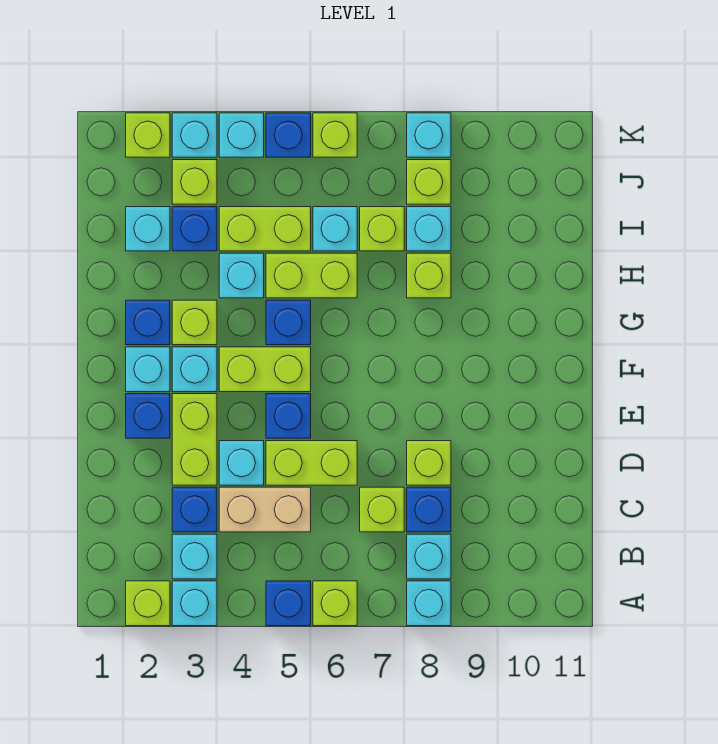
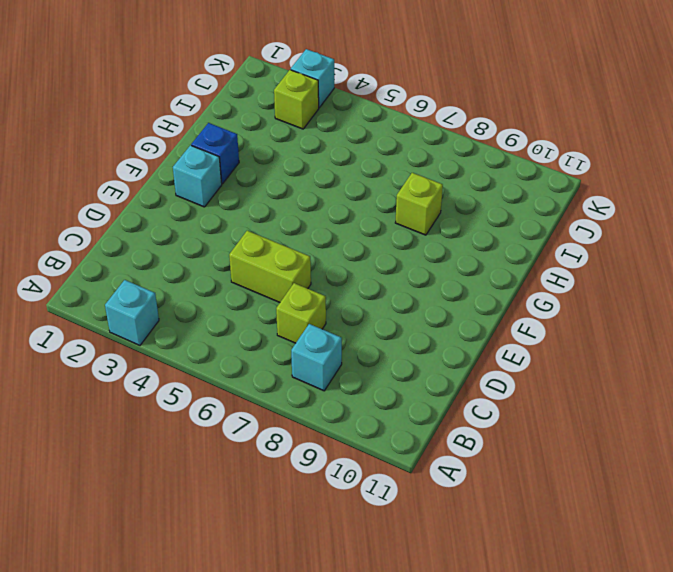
none -> lime brick A2 level 1
none -> blue brick A5 level 1
none -> lime brick A6 level 1
none -> cyan brick A8 level 1

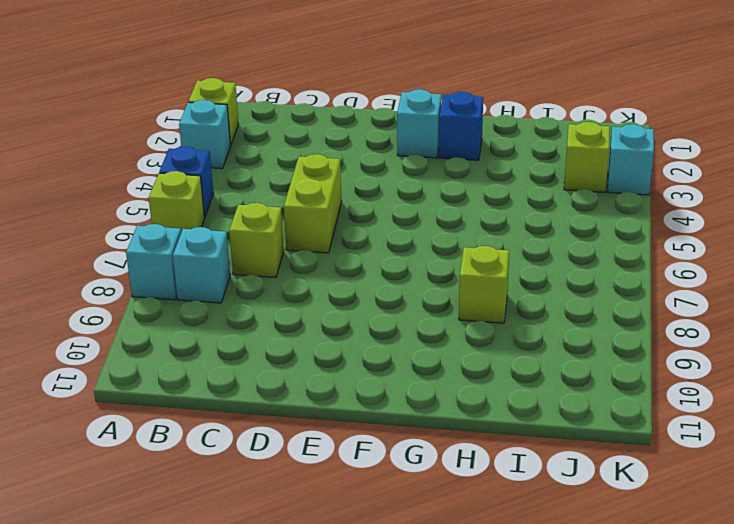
none -> cyan brick B3 level 1
none -> blue brick C3 level 1
none -> tan brick C4:C5 level 1
none -> blue brick C8 level 1

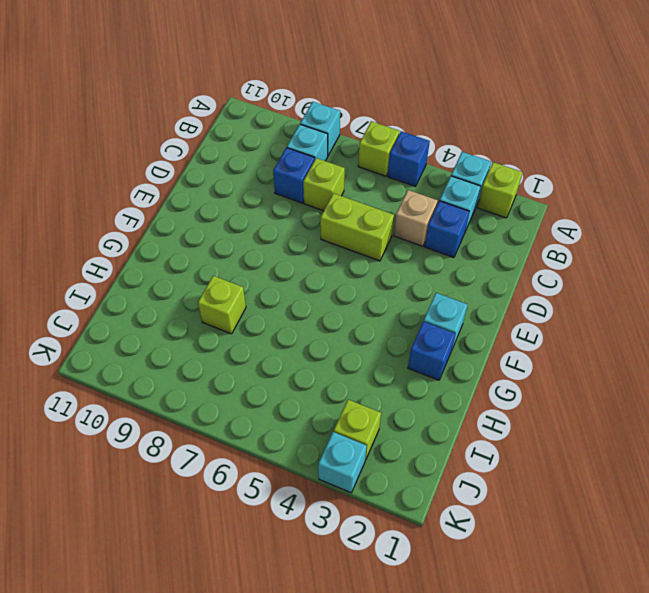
tan brick C4 level 1 -> tan brick C4:C5 level 1
none -> lime brick D3:E3 level 1
none -> cyan brick D4 level 1
none -> lime brick D8 level 1
none -> blue brick E2 level 1

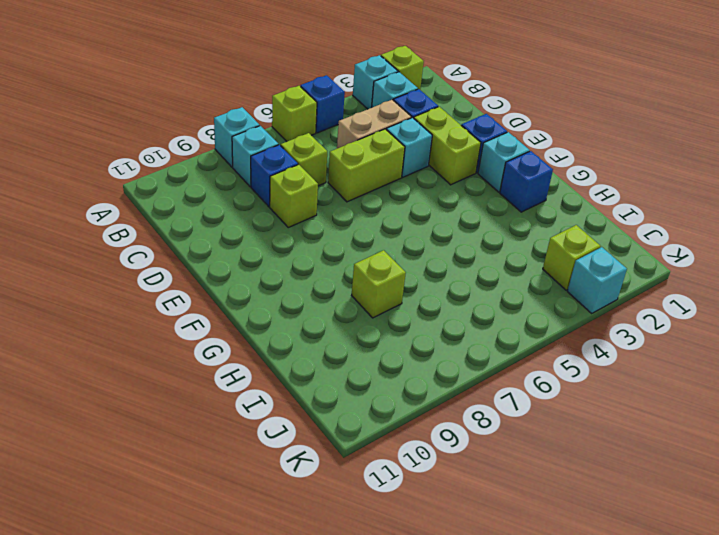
none -> blue brick E5 level 1
none -> cyan brick F3 level 1
none -> lime brick F4:F5 level 1
none -> lime brick G3 level 1

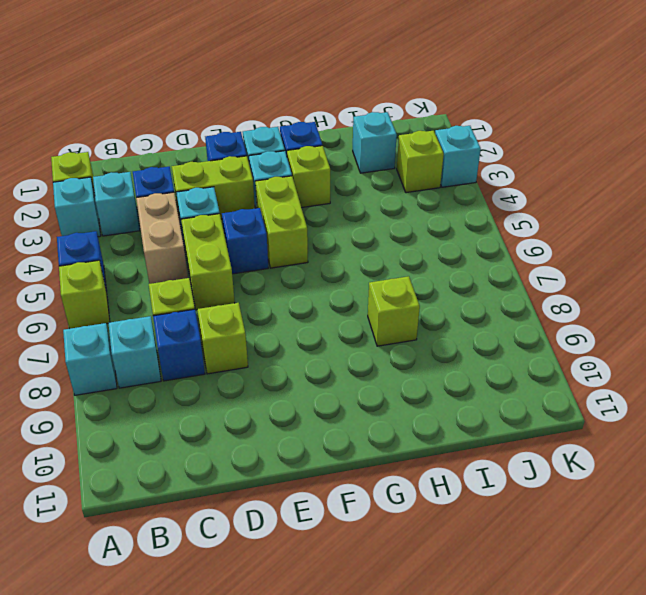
none -> blue brick G5 level 1
none -> cyan brick H4 level 1
none -> lime brick H5:H6 level 1
none -> blue brick I3 level 1

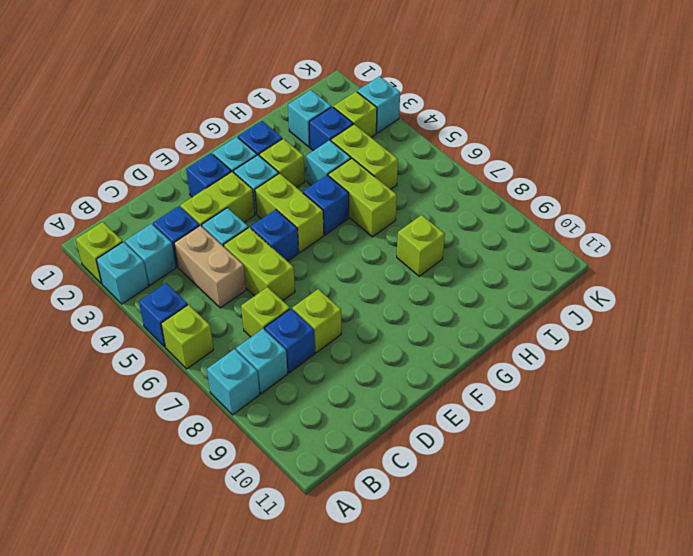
none -> cyan brick I6 level 1
none -> lime brick I7 level 1
none -> cyan brick I8 level 1
none -> lime brick J8 level 1

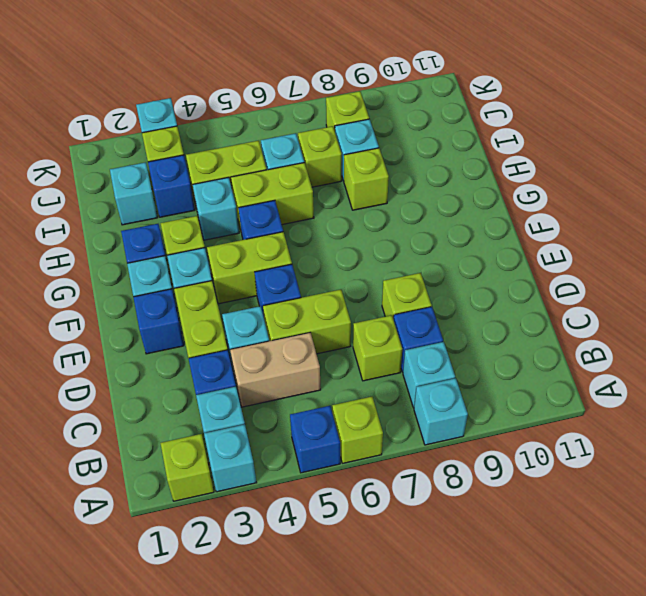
none -> lime brick K2 level 1
none -> cyan brick K4 level 1
none -> blue brick K5 level 1
none -> lime brick K6 level 1

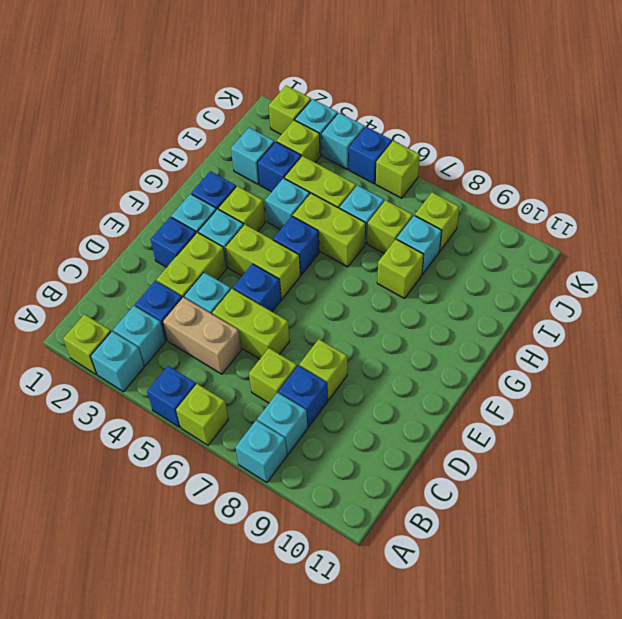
none -> cyan brick K8 level 1

